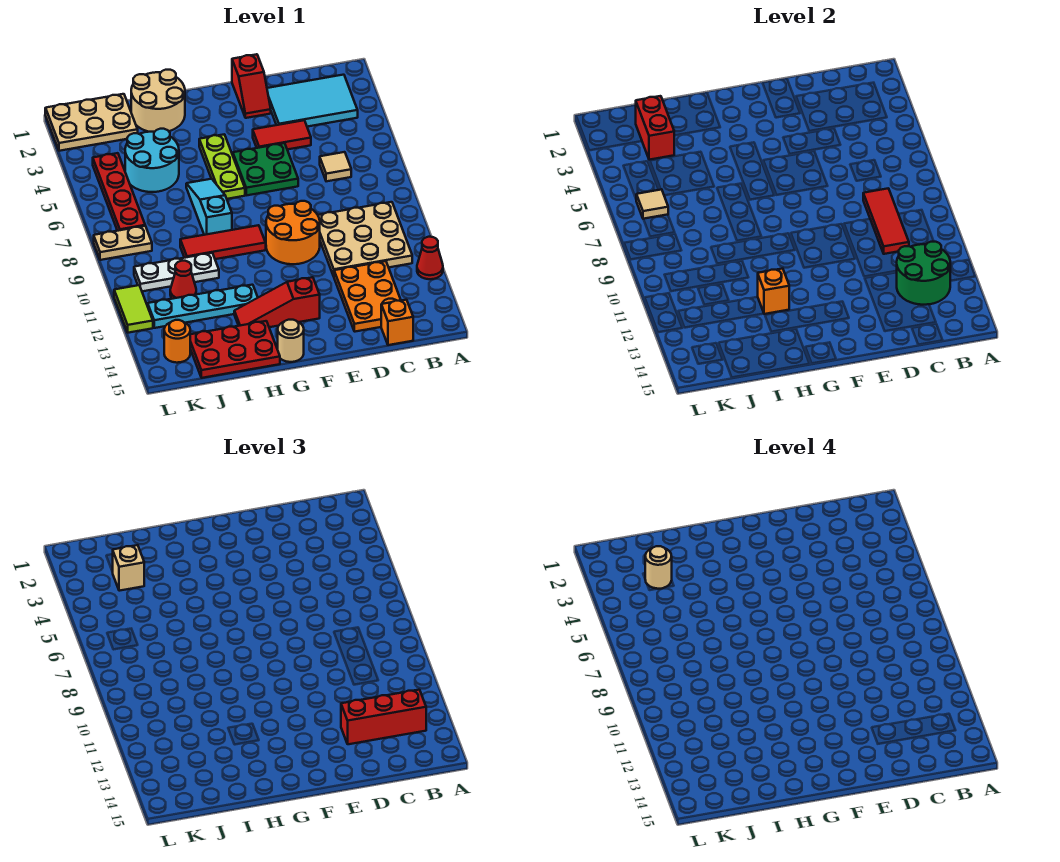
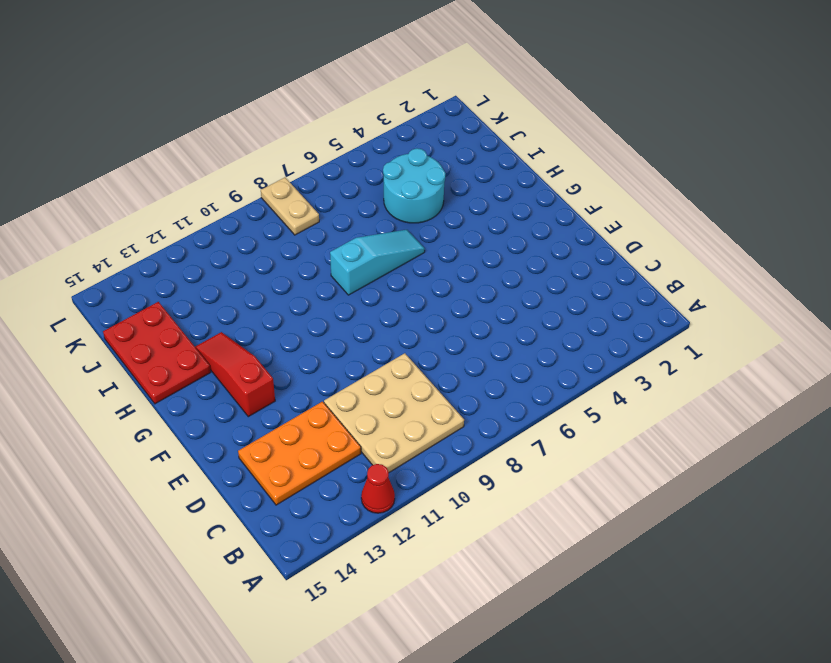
none -> cyan tile B2:D3 level 1
none -> tan tile C6 level 1
none -> orange brick C15 level 1
none -> red tile D4:E4 level 1

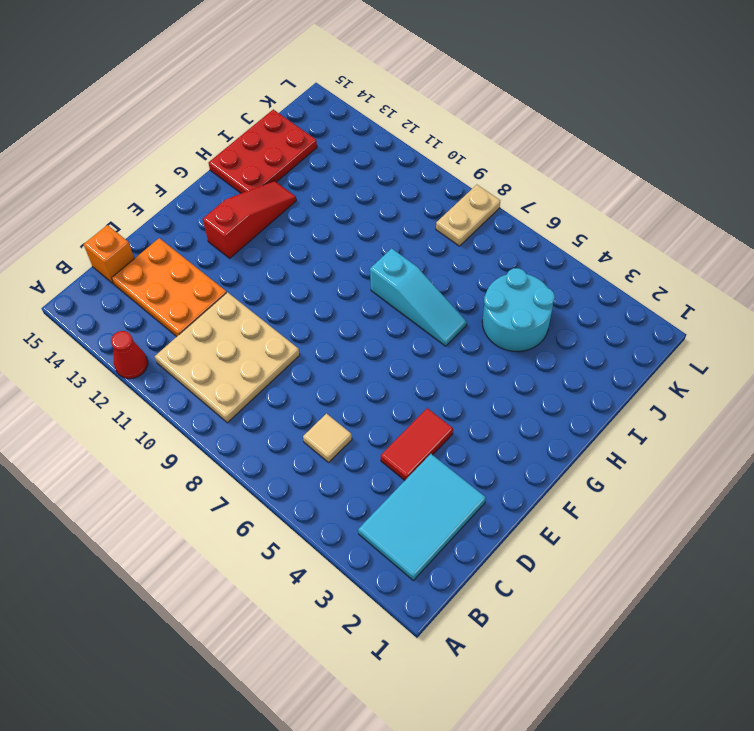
none -> red slope E1:E2 level 1 top 1
none -> green plate E5:F6 level 1
none -> orange round brick E9:F10 level 1
none -> lime plate G4:G6 level 1

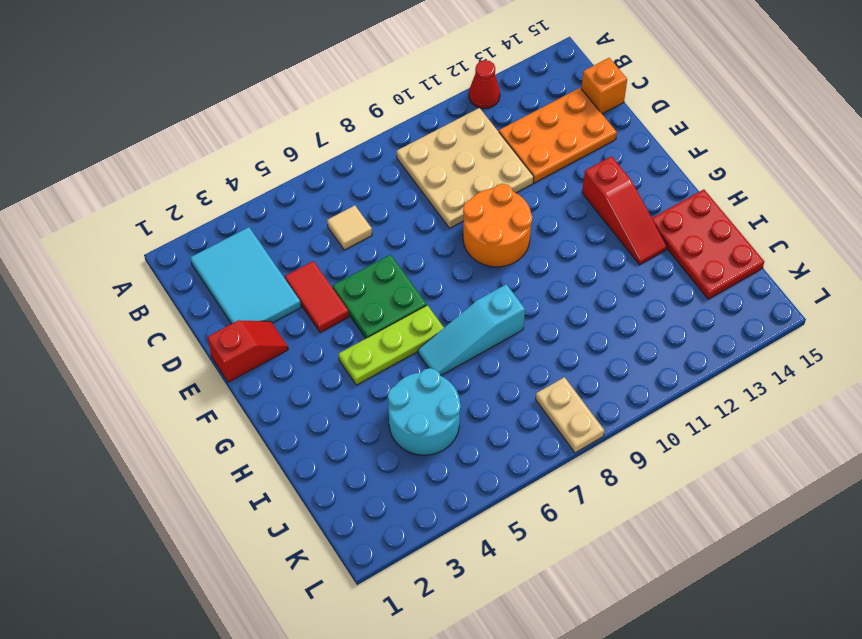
none -> red tile G9:I9 level 1
none -> tan round brick G15 level 1
none -> tan round brick H1:I2 level 1
none -> cyan plate H12:K12 level 1

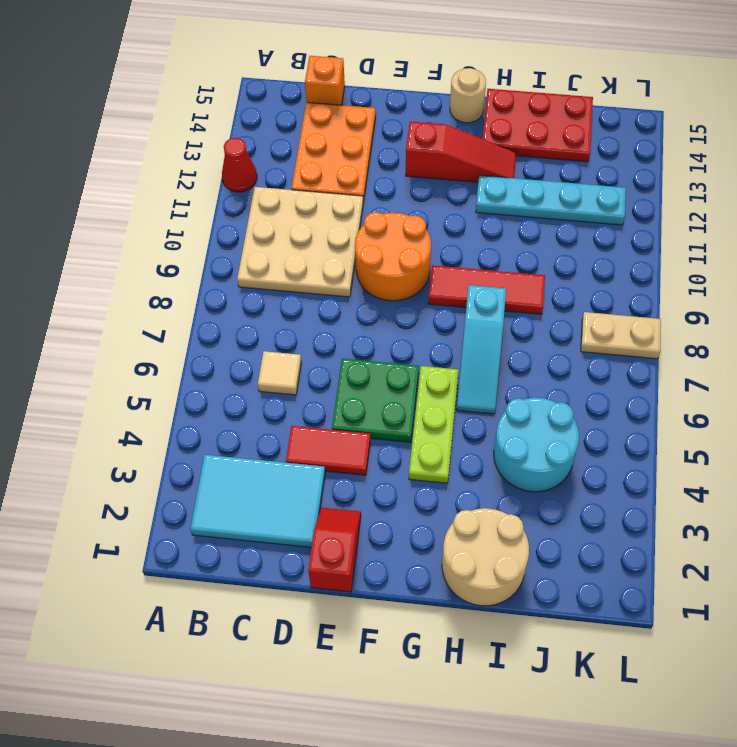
none -> white plate I10:K10 level 1
none -> tan plate J1:L2 level 1
none -> red cone J11 level 1
none -> red plate K4:K7 level 1

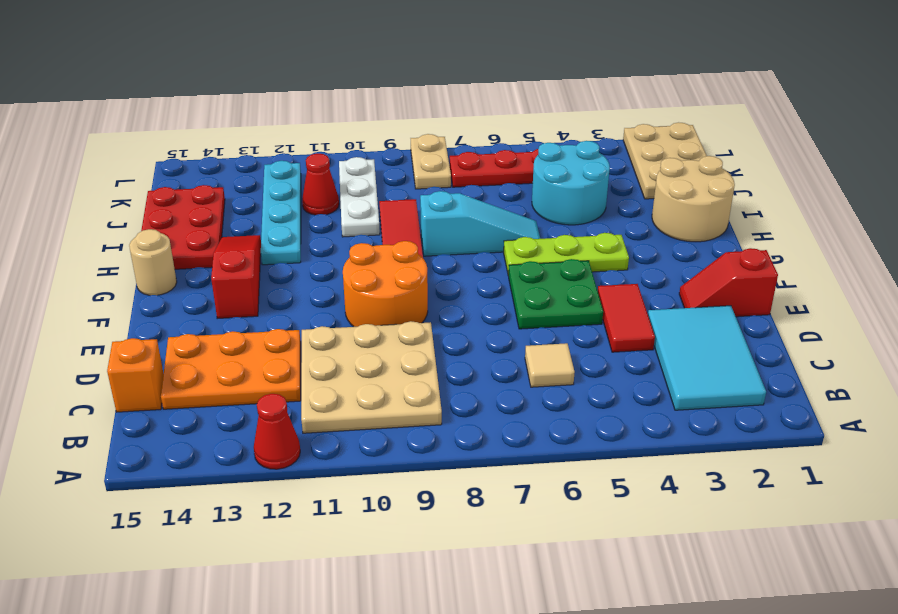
none -> orange round brick K14 level 1
none -> lime tile L11:L12 level 1
none -> green round brick B12:C13 level 2
none -> red tile C8:C10 level 2

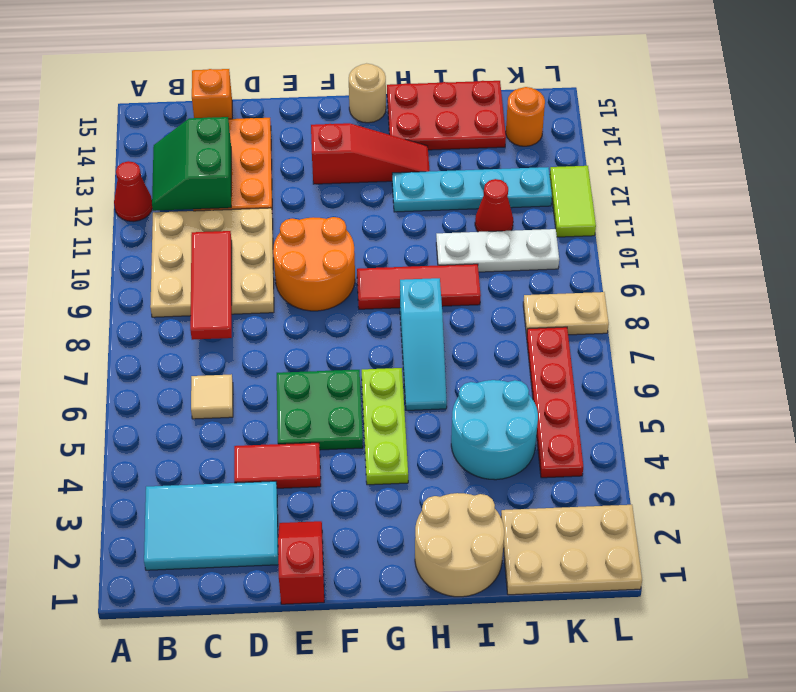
green slope B12:C13 level 2 top C -> green round brick B12:C13 level 2
none -> orange brick H12 level 2
none -> red brick J2:J3 level 2
none -> tan tile K6 level 2
none -> red brick B13:D13 level 3

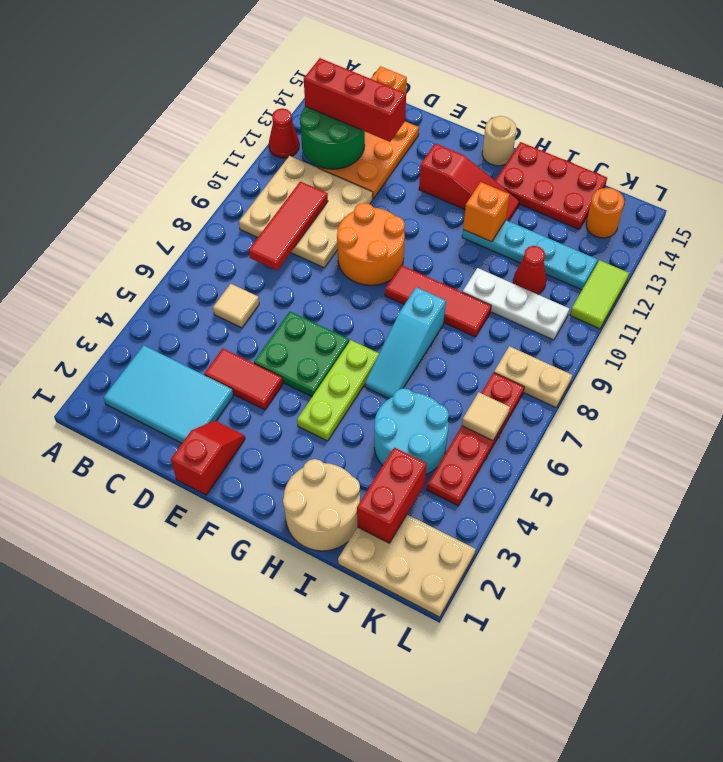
none -> tan brick J3 level 3
none -> tan round brick J3 level 4

